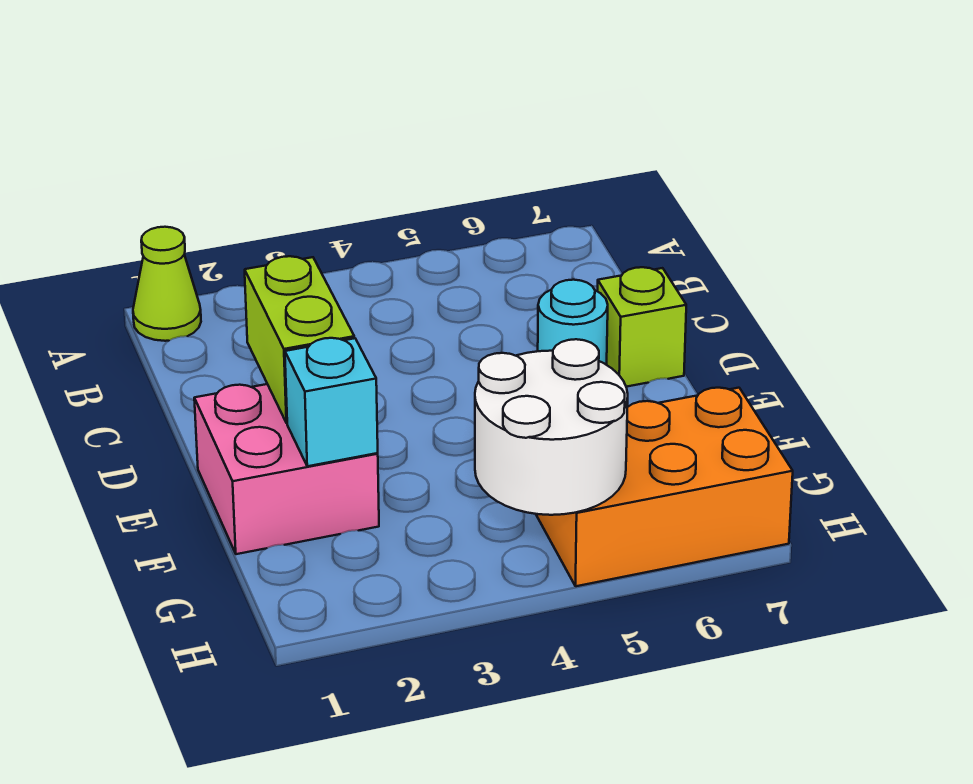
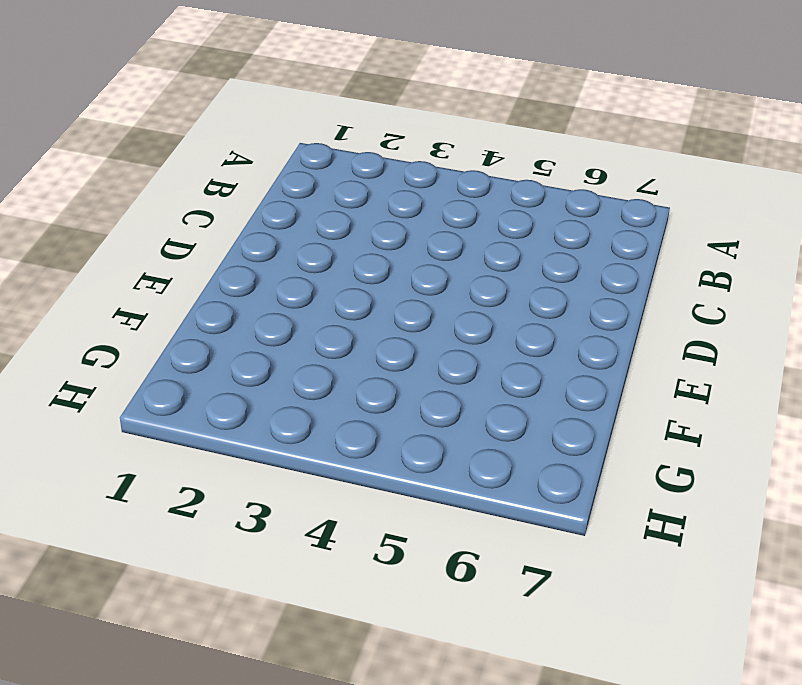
none -> lime cone A1 level 1
none -> cyan round brick D6 level 1

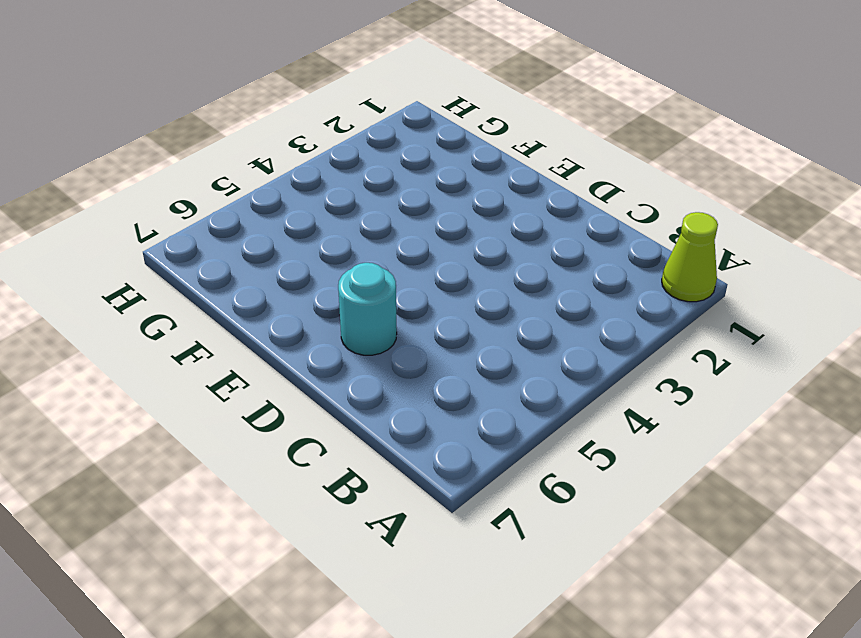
none -> lime brick D7 level 1
none -> pink brick E1:F2 level 1

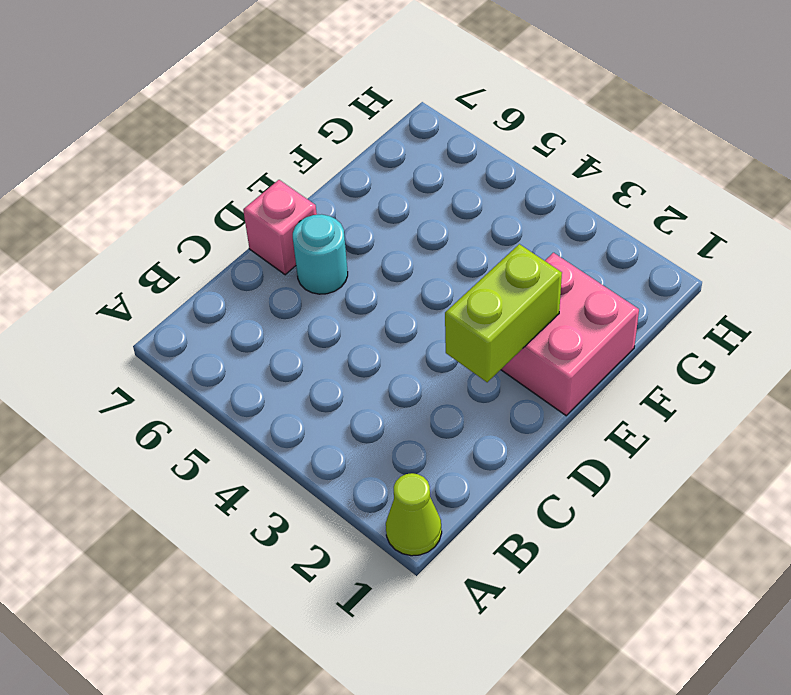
pink brick D7 level 1 -> lime brick D7 level 1
none -> orange brick G5:H7 level 1
none -> cyan brick F2 level 2

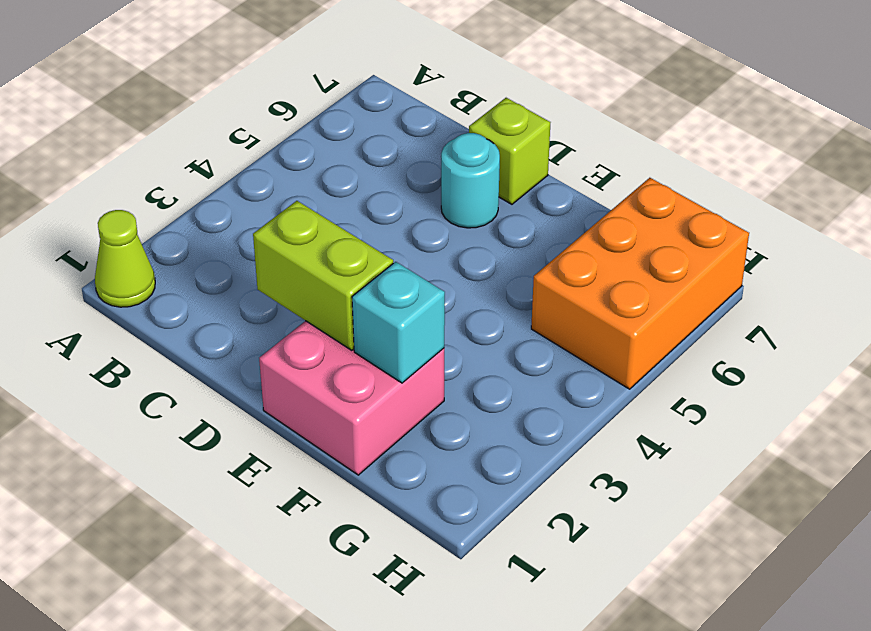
none -> white round brick G4:H5 level 2

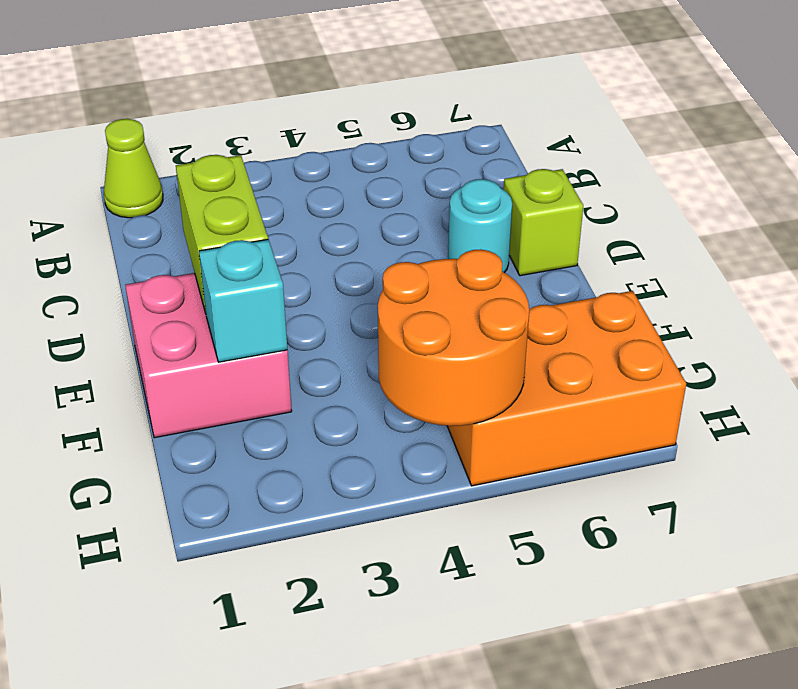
orange round brick G4:H5 level 2 -> white round brick G4:H5 level 2

